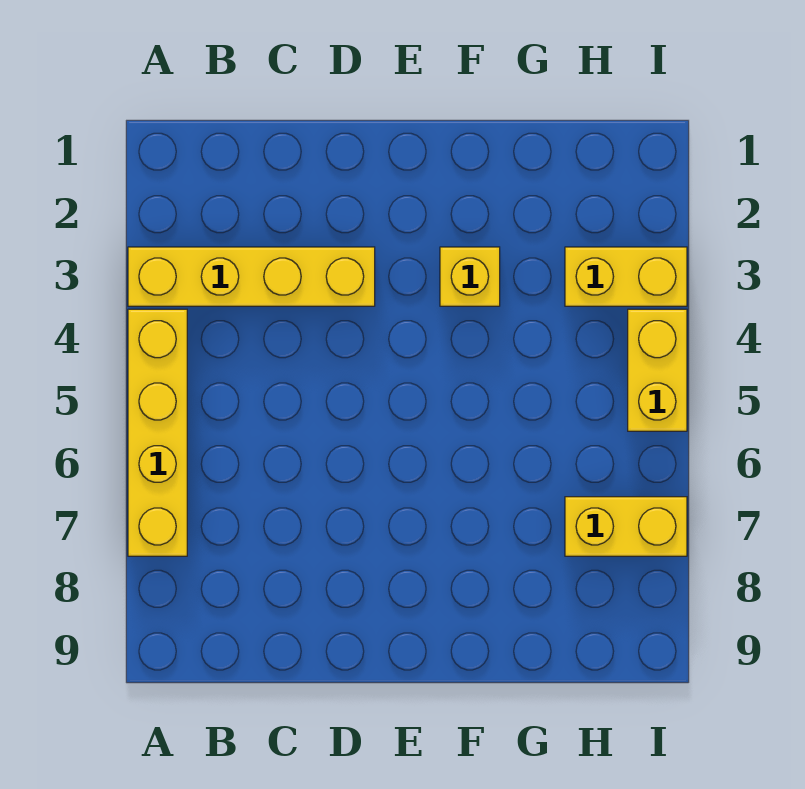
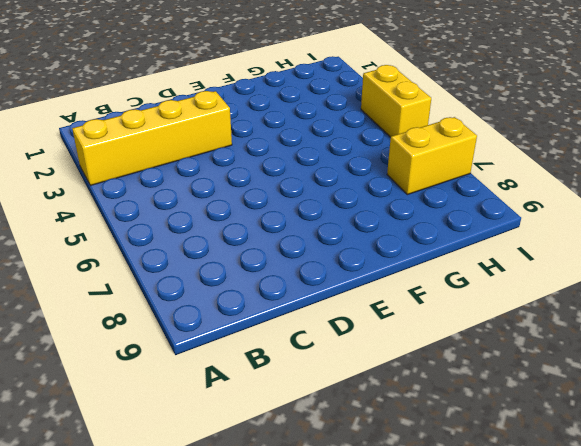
none -> yellow brick A4:A7 level 1
none -> yellow brick F3 level 1

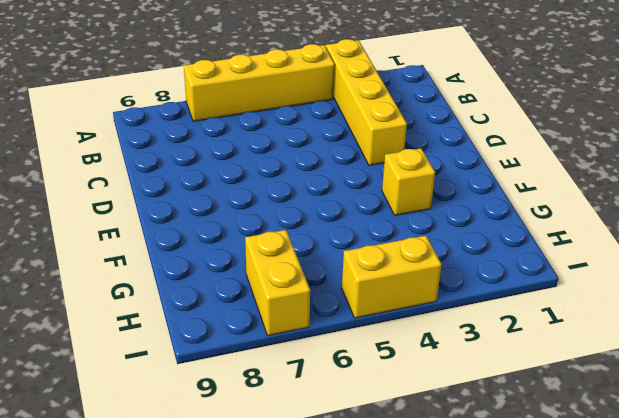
none -> yellow brick H3:I3 level 1

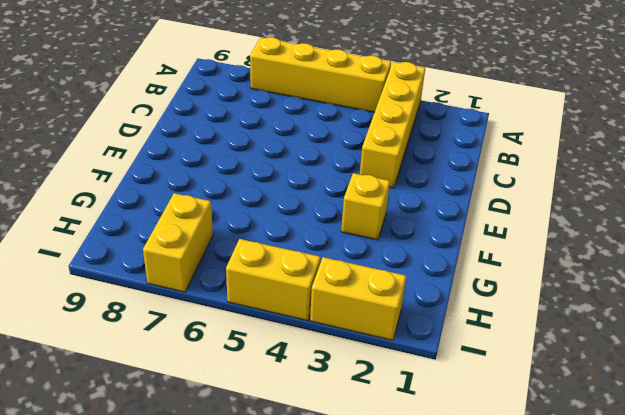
yellow brick I2:I3 level 1 -> yellow brick H3:I3 level 1

